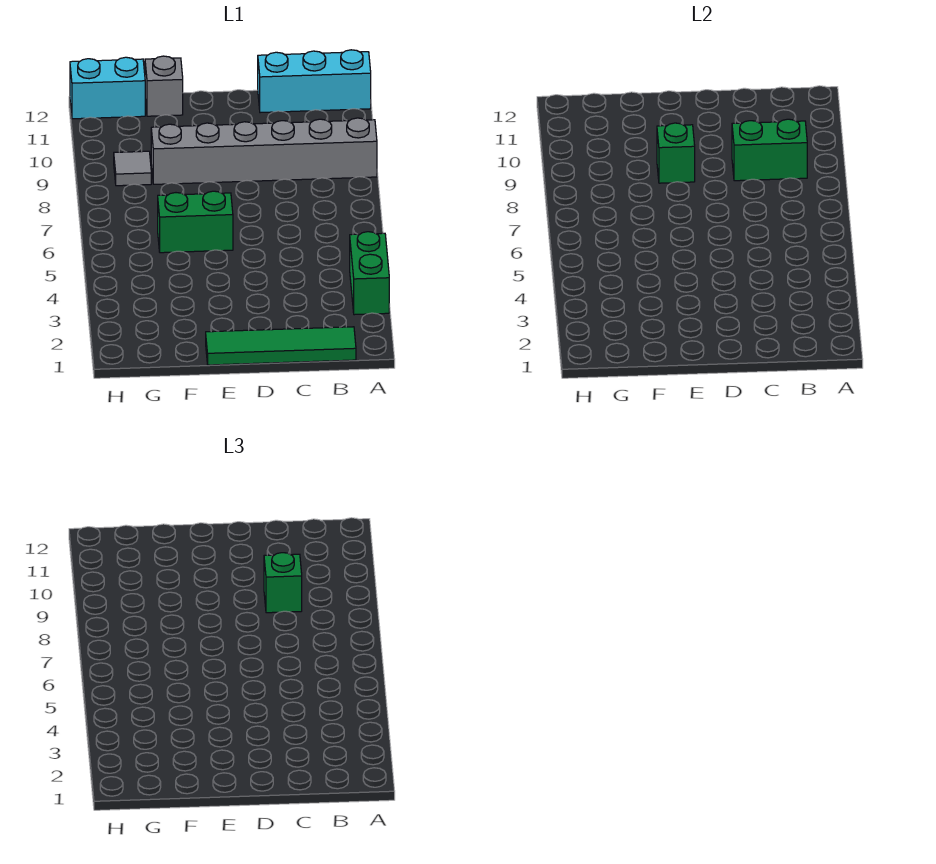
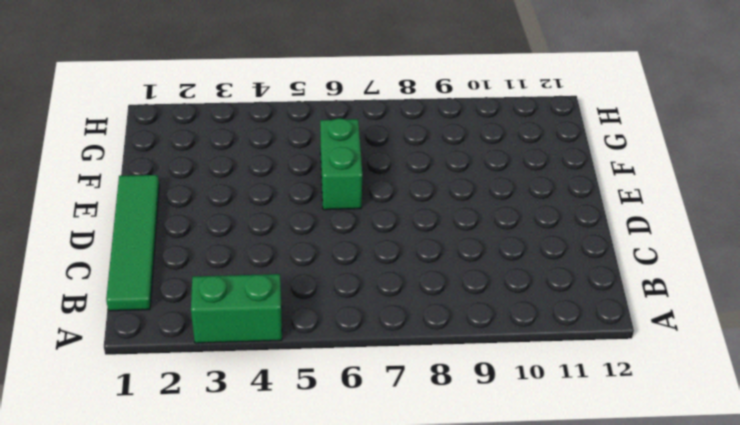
none -> grey brick A9:F9 level 1
none -> cyan brick A12:C12 level 1

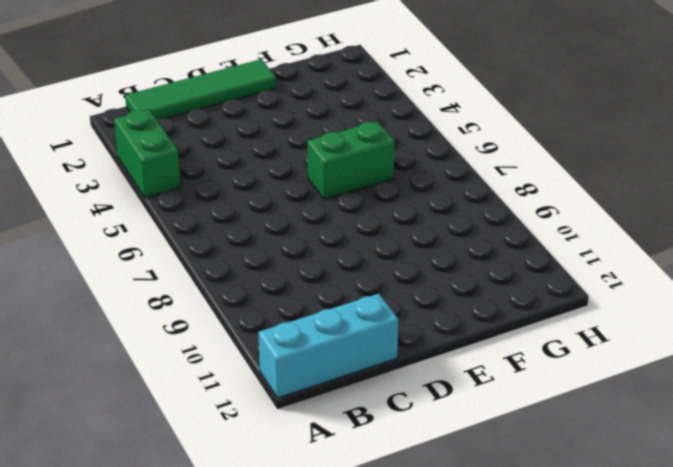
none -> grey brick A9:F9 level 1
none -> grey brick F12 level 1

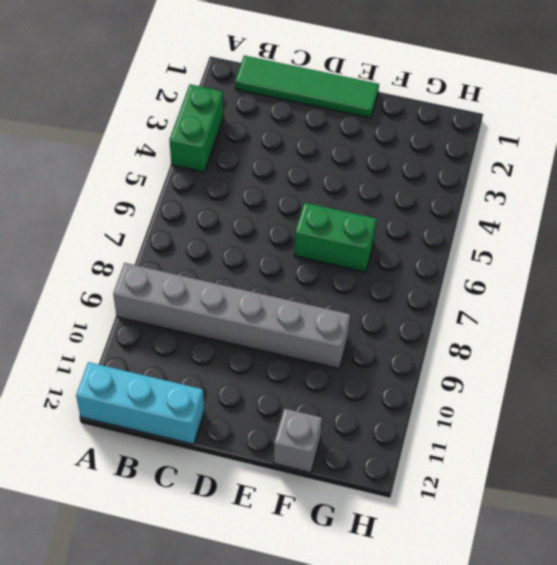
none -> grey tile G9 level 1
none -> cyan brick G12:H12 level 1

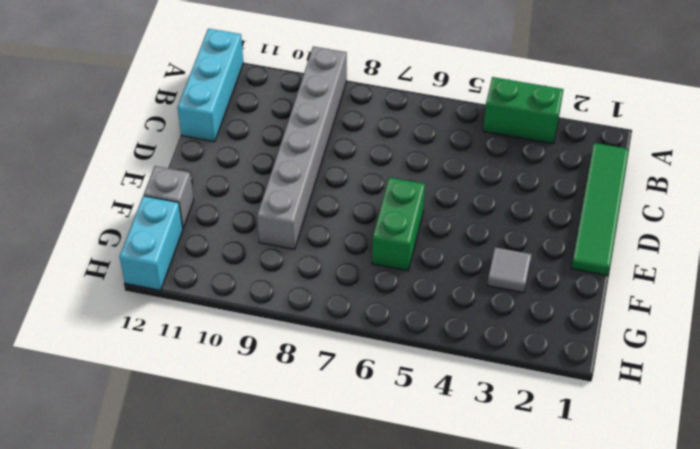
grey tile F3 level 1 -> grey tile G9 level 1
none -> green brick B9:C9 level 2
none -> green brick E9 level 2

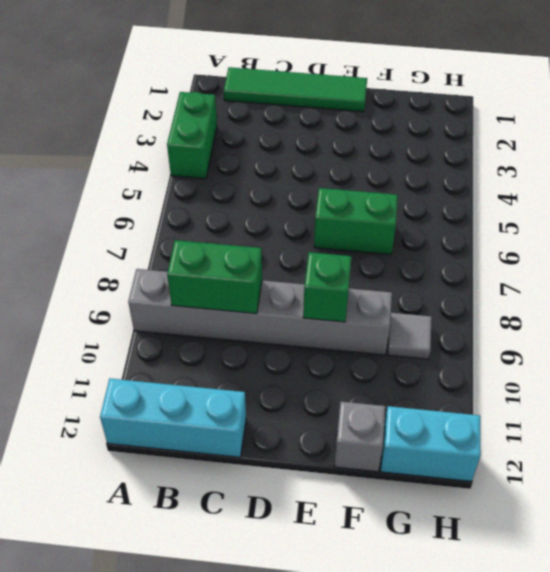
none -> green brick C9 level 3

